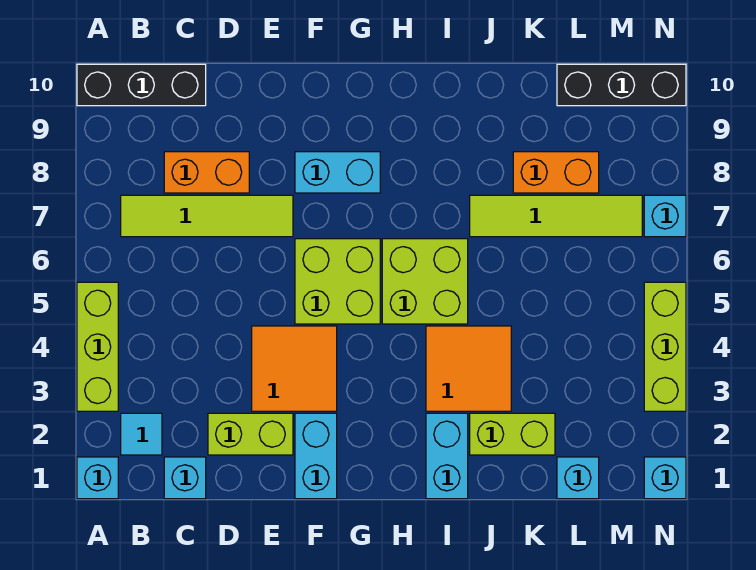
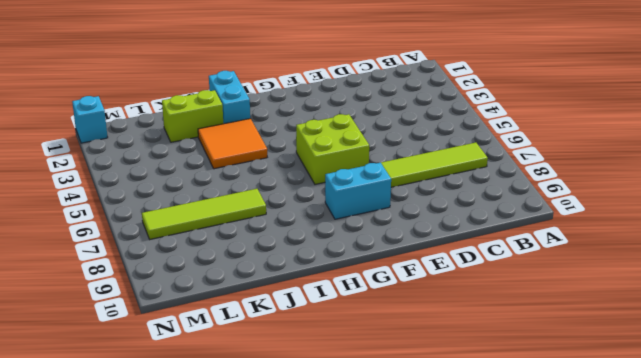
none -> cyan brick A1 level 1
none -> lime brick A3:A5 level 1
none -> black brick A10:C10 level 1

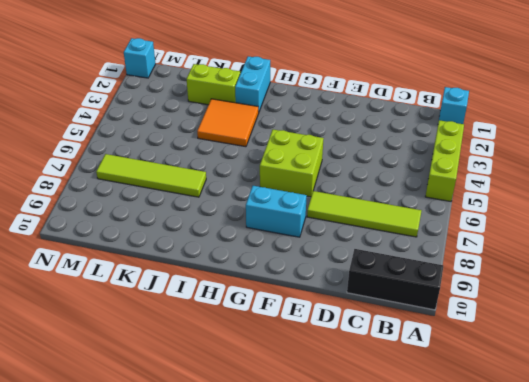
none -> cyan tile B2 level 1
none -> cyan brick C1 level 1
none -> orange brick C8:D8 level 1

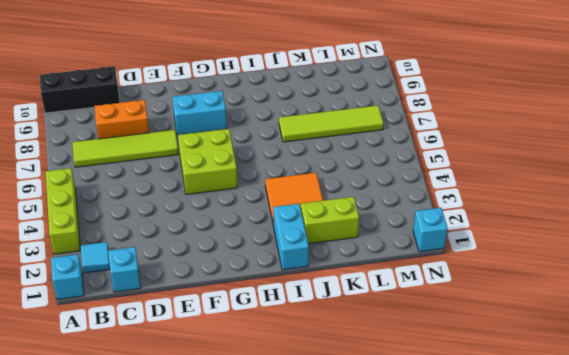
none -> lime brick D2:E2 level 1
none -> orange tile E3:F4 level 1
none -> cyan brick F1:F2 level 1

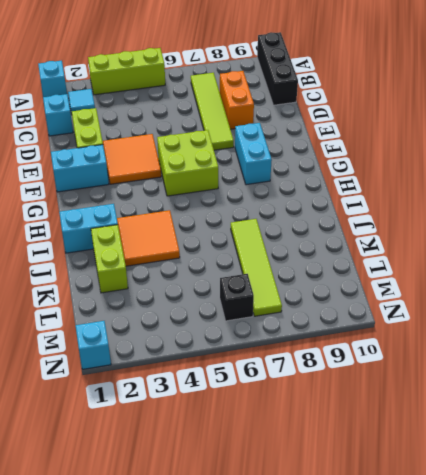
black brick M6 level 1 -> none
none -> lime brick H5:I6 level 1
none -> orange brick K8:L8 level 1
none -> cyan brick L1 level 1

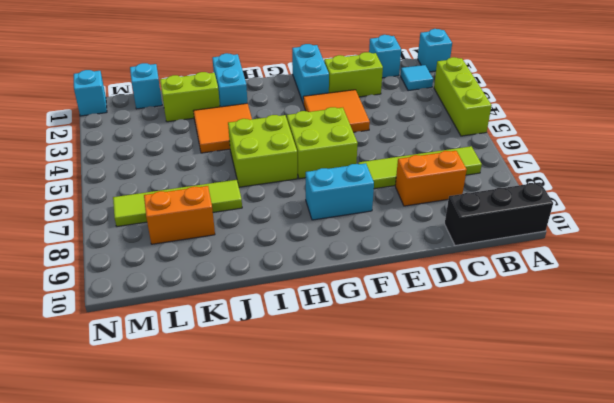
none -> black brick L10:N10 level 1
none -> lime brick N3:N5 level 1
none -> cyan brick N7 level 1

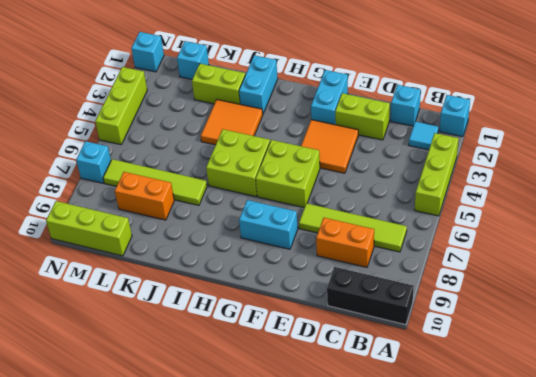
lime brick L10:N10 level 1 -> black brick L10:N10 level 1

